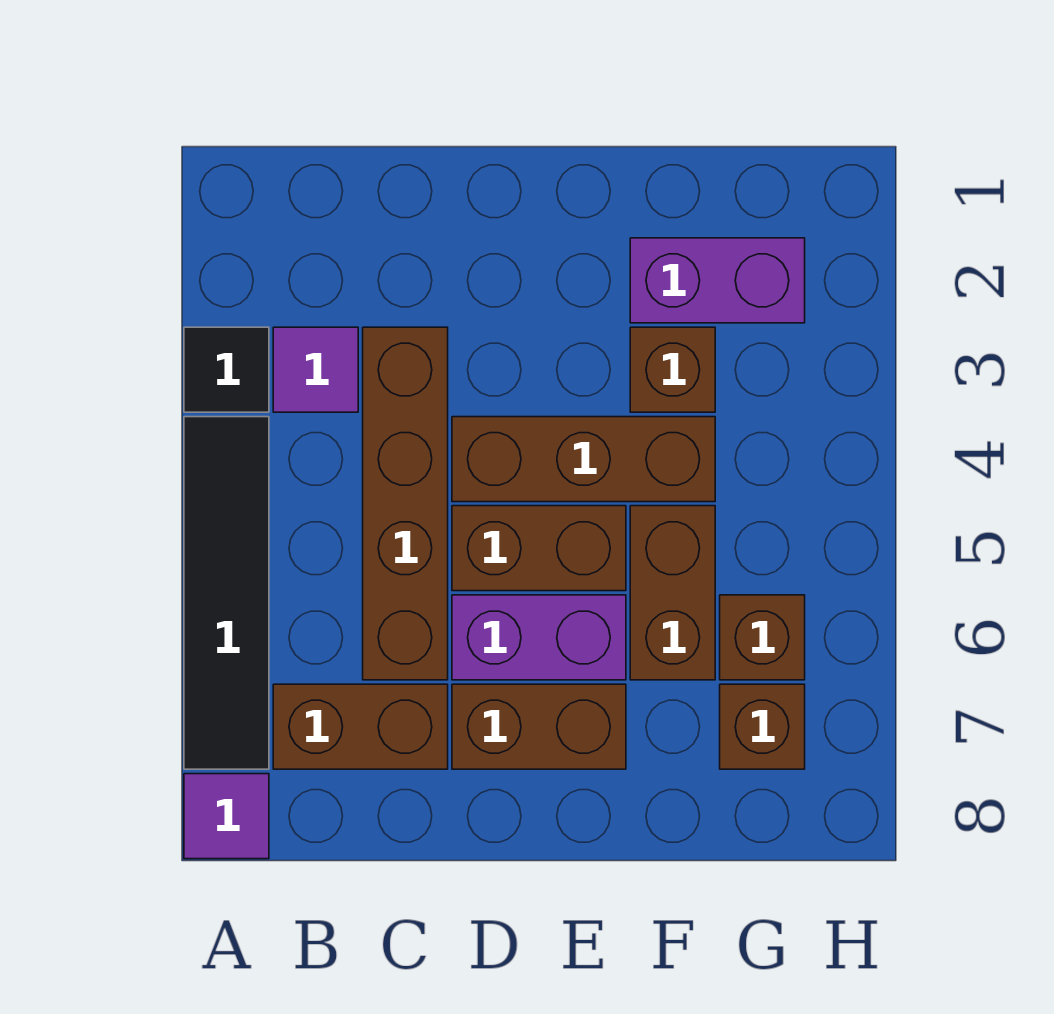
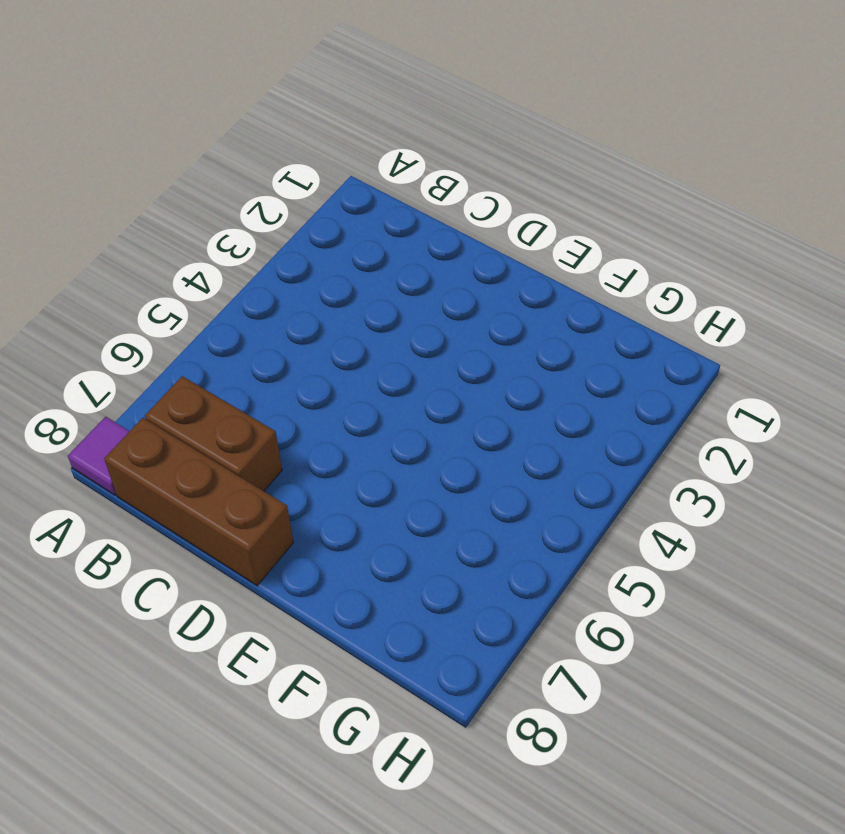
brown brick B8:D8 level 1 -> brown brick D4:F4 level 1
none -> black tile A3 level 1
none -> black tile A4:A7 level 1
none -> purple tile B3 level 1

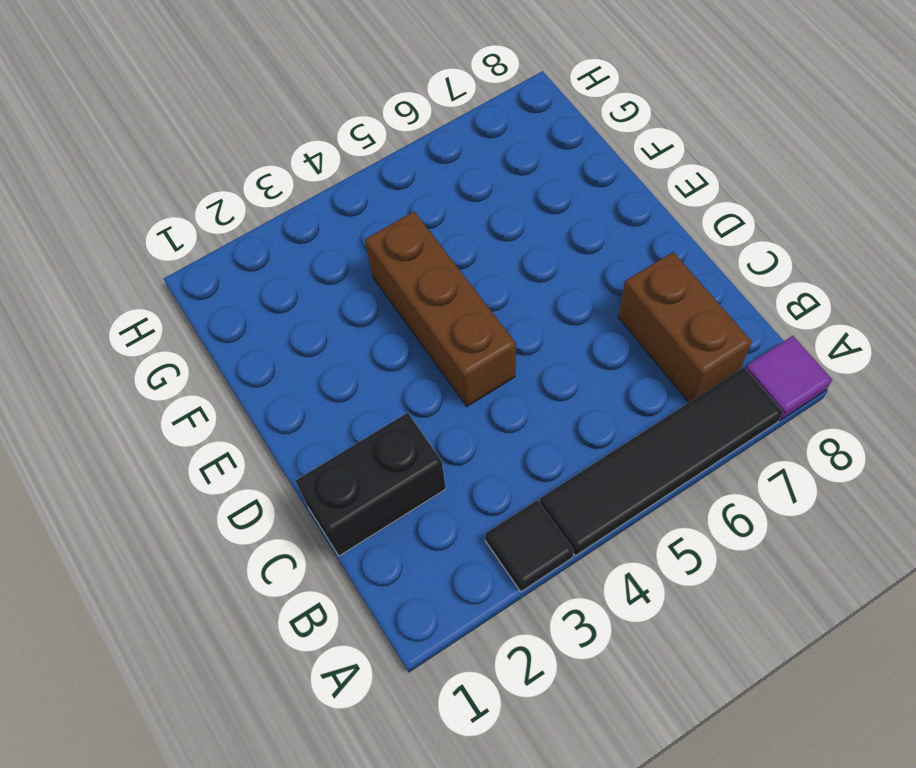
black brick C1:C2 level 1 -> none
none -> purple tile B3 level 1
none -> brown brick C3:C6 level 1
none -> brown brick D5:E5 level 1

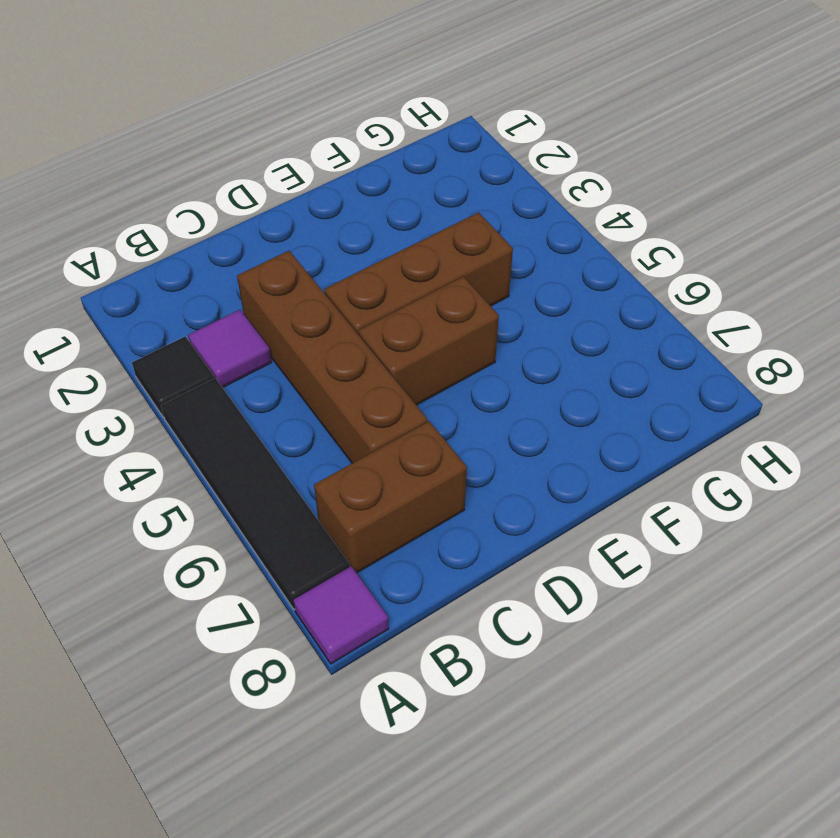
none -> purple brick D6:E6 level 1
none -> brown brick D7:E7 level 1
none -> purple brick F2:G2 level 1

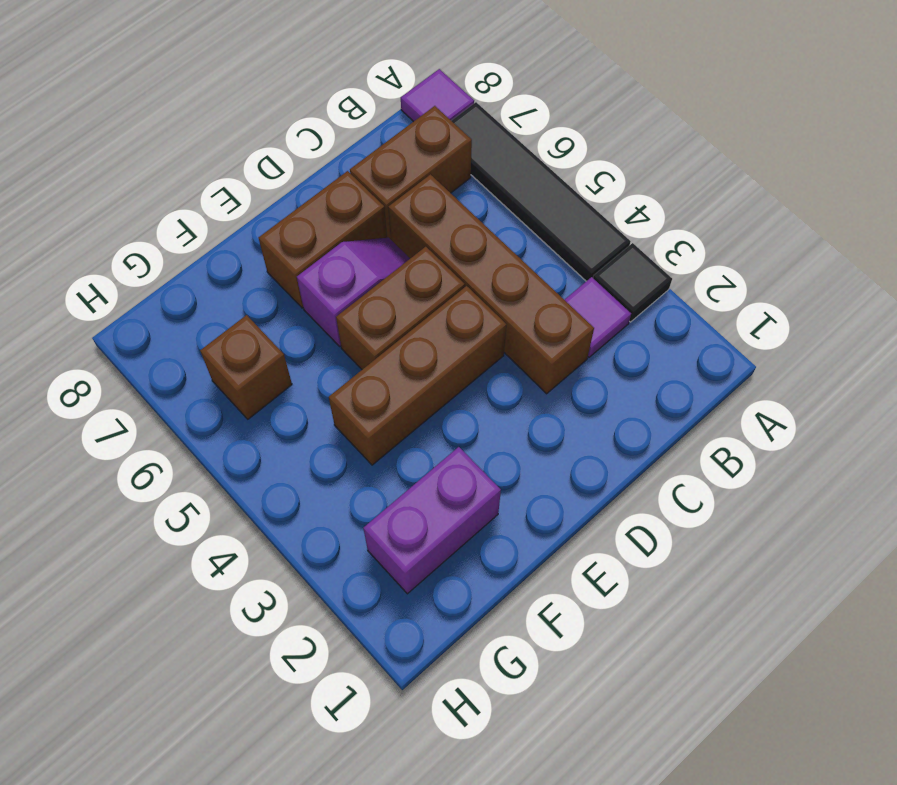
purple slope D6:E6 level 1 top E -> purple brick D6:E6 level 1
none -> brown brick F3 level 1
none -> brown brick F5:F6 level 1
none -> brown brick G7 level 1

